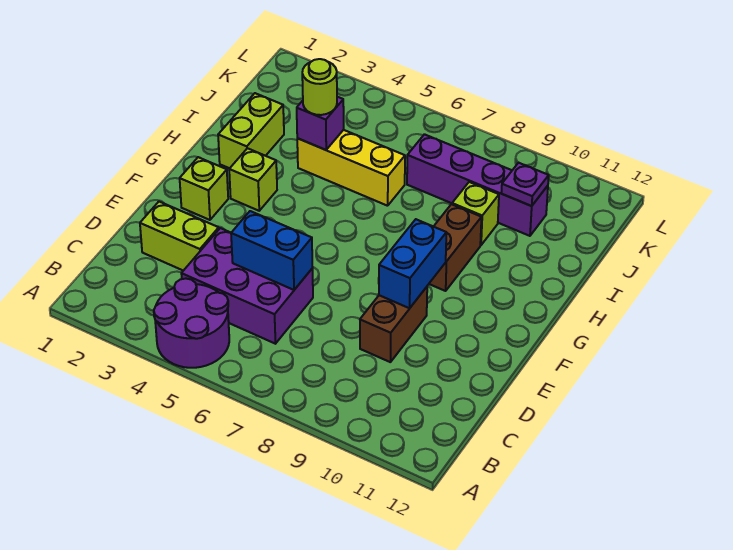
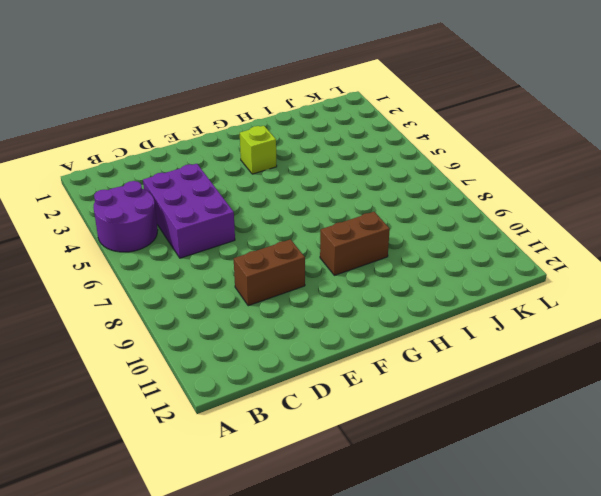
none -> lime brick D2:D3 level 1
none -> lime brick F2 level 1
none -> lime brick H2:I2 level 1

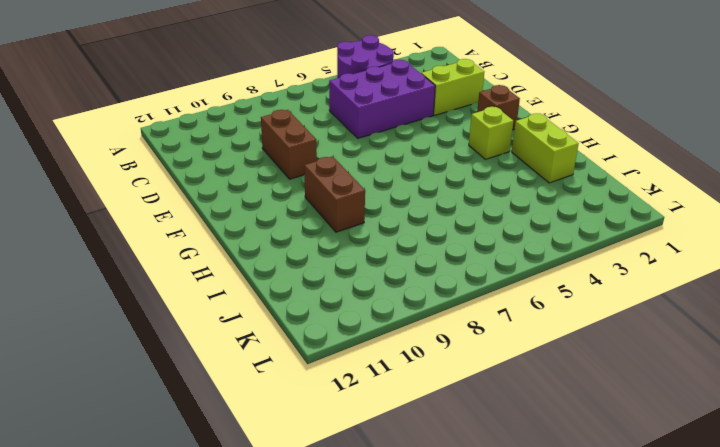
brown brick F2 level 1 -> lime brick F2 level 1
none -> yellow brick I4:I6 level 1
none -> lime brick I9 level 1
none -> purple brick J7:J10 level 1

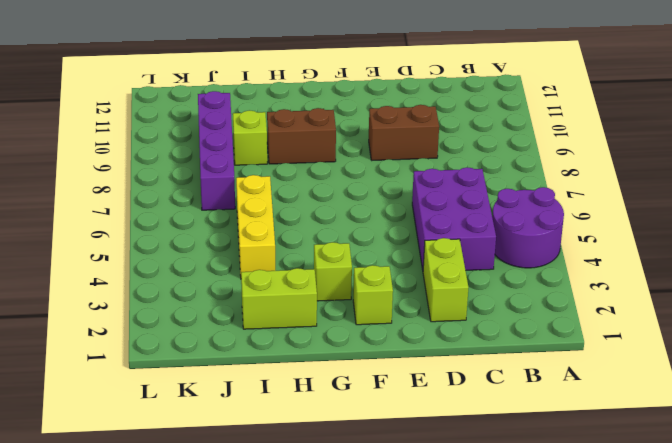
none -> blue brick D5:D6 level 2
none -> blue brick E9:F9 level 2
none -> purple brick I4 level 2

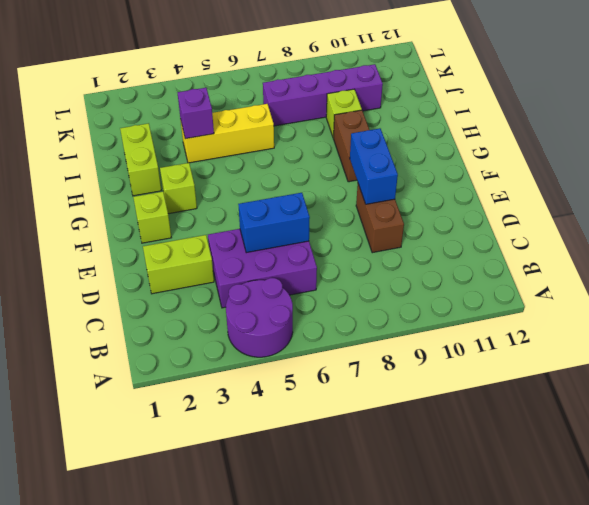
none -> purple plate J10 level 2
none -> lime round brick I4 level 3

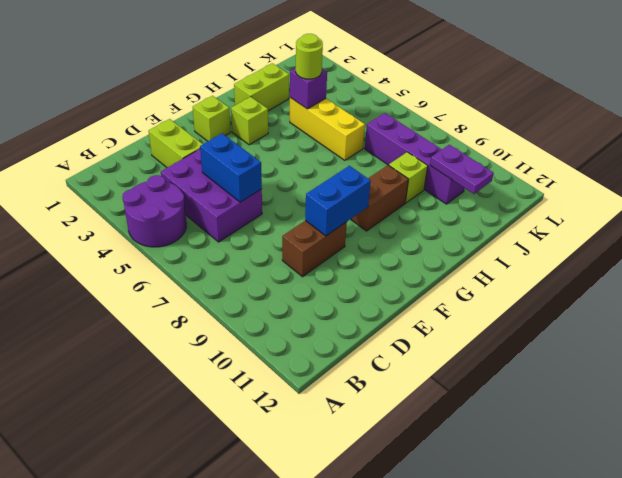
purple plate J10:J11 level 2 -> purple plate J10 level 2

